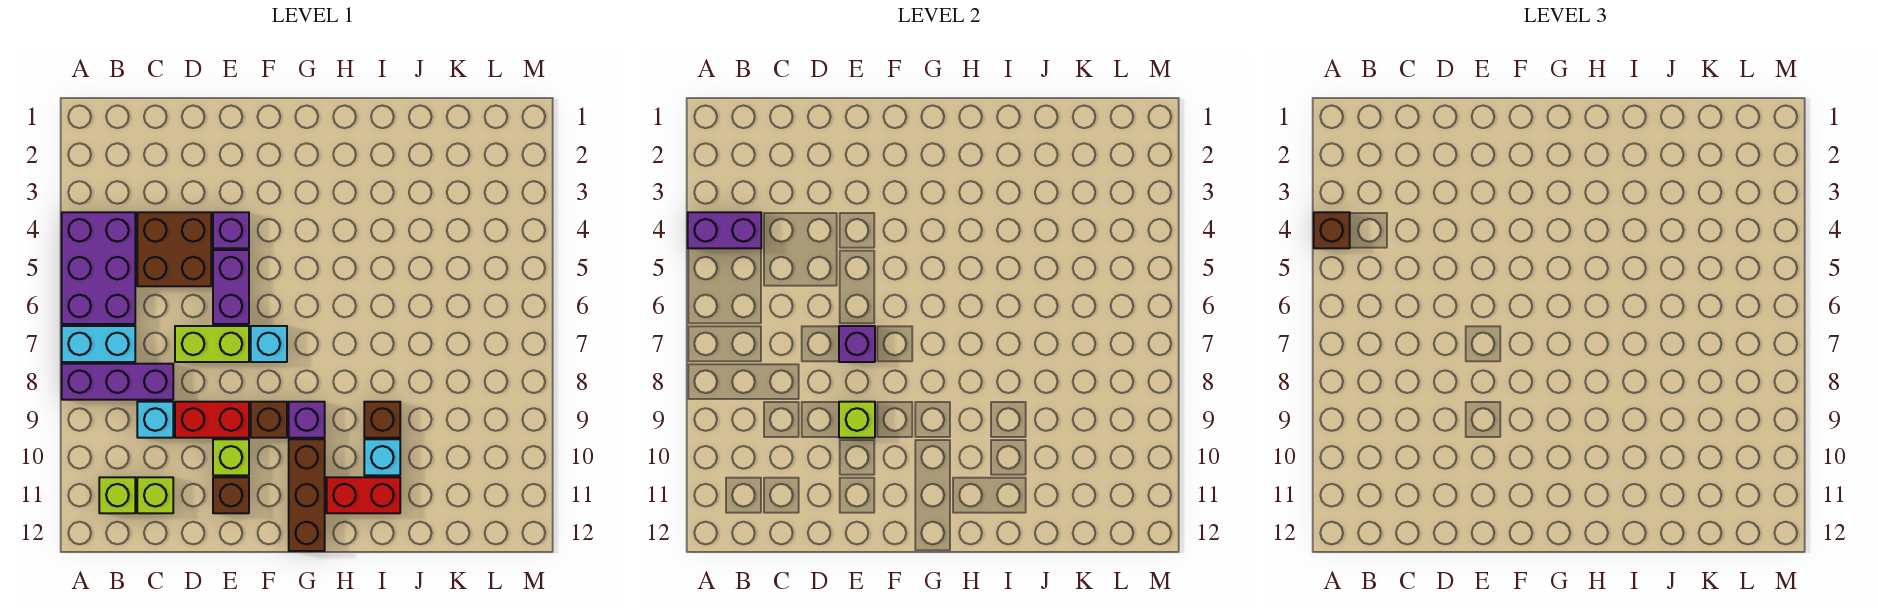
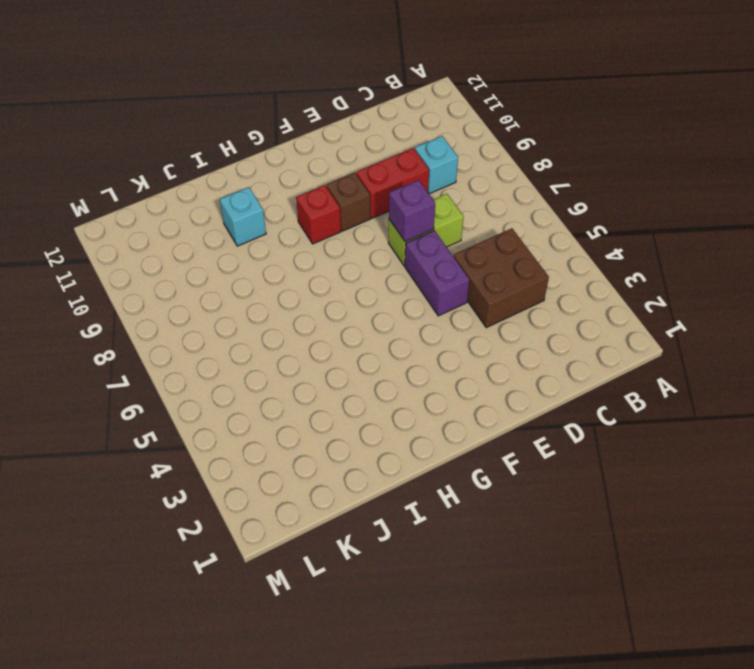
red brick G9 level 1 -> purple brick G9 level 1
none -> purple brick A4:B6 level 1
none -> cyan brick A7:B7 level 1
none -> purple brick A8:C8 level 1

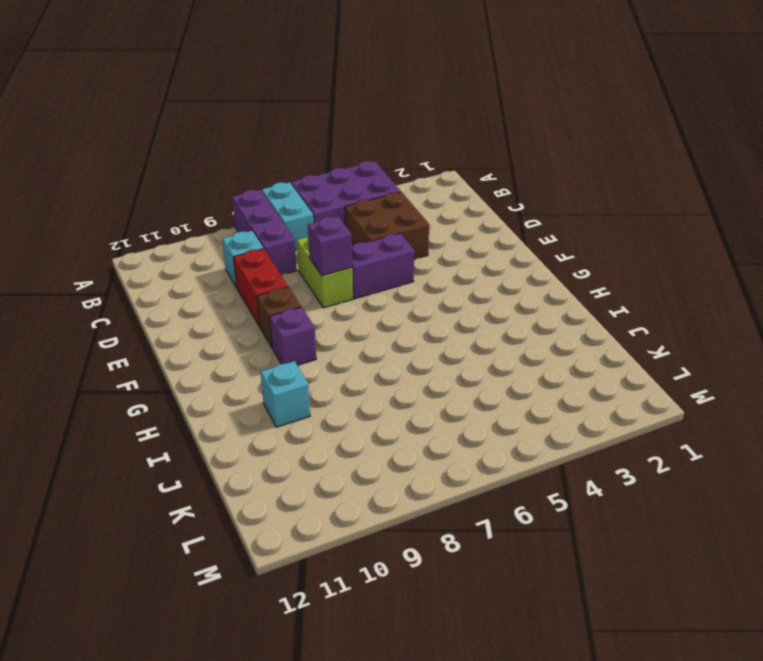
none -> lime brick B11 level 1
none -> lime brick C11 level 1
none -> purple brick E4 level 1

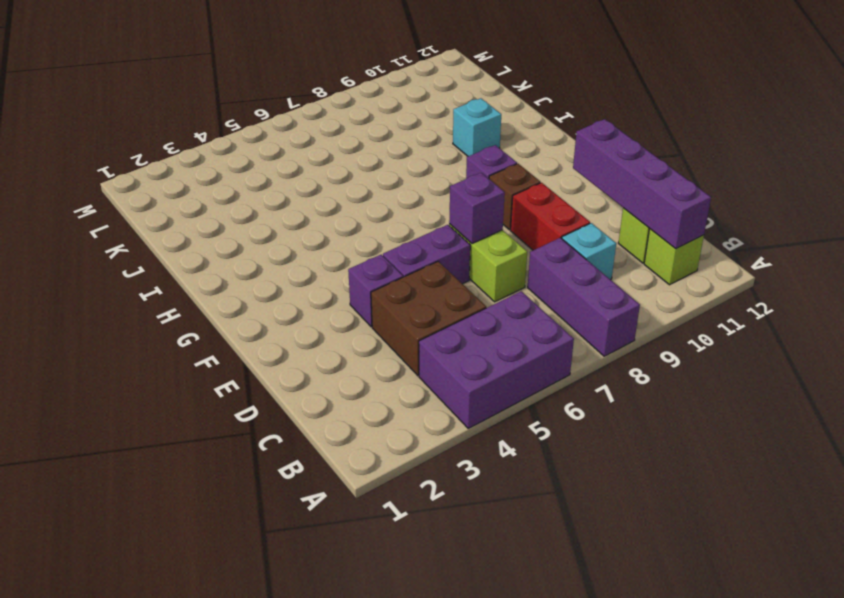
purple brick B11:E11 level 2 -> none
none -> cyan brick A7:B7 level 1
none -> lime brick E10 level 1
none -> brown brick E11 level 1

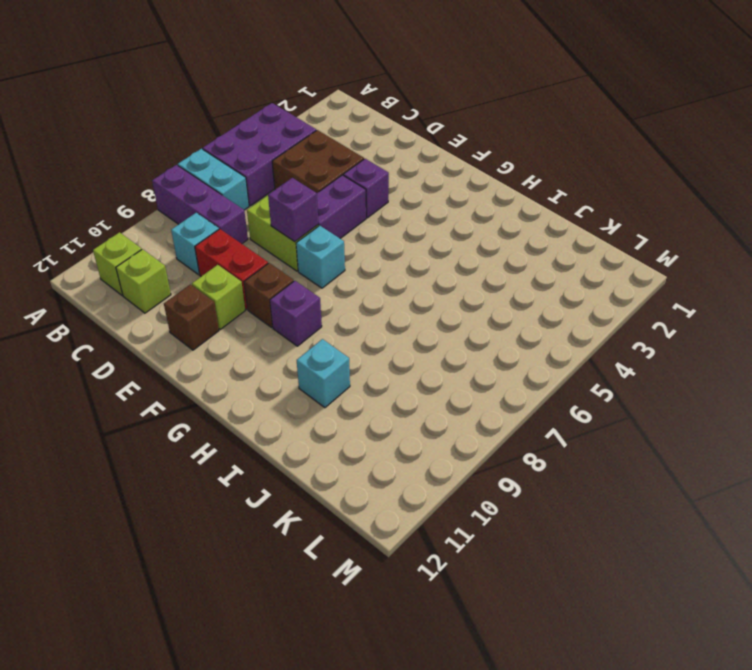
none -> brown brick G10:G12 level 1
none -> red brick H11:I11 level 1
none -> brown brick I9 level 1

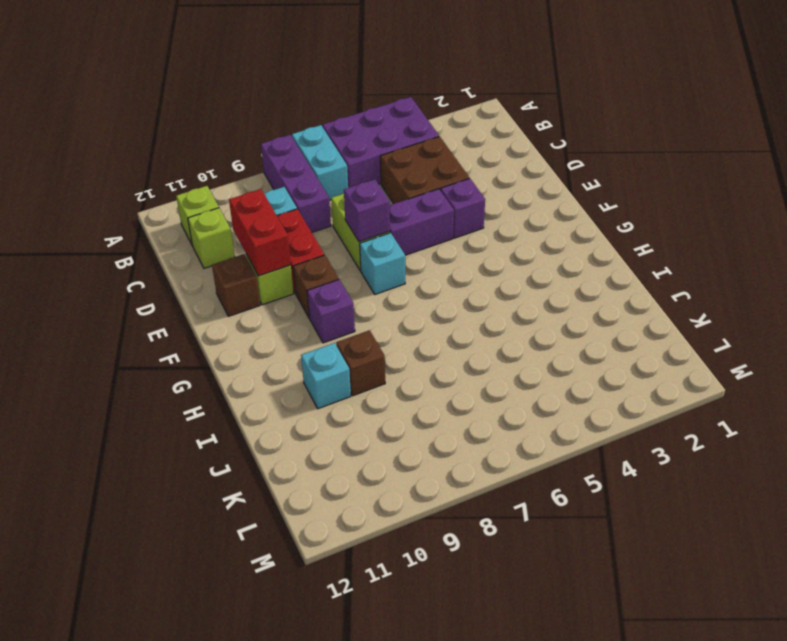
red brick D10:E10 level 2 -> red brick H11:I11 level 1
none -> brown brick G10:G12 level 1
none -> purple brick A4:B4 level 2
none -> lime brick E9 level 2

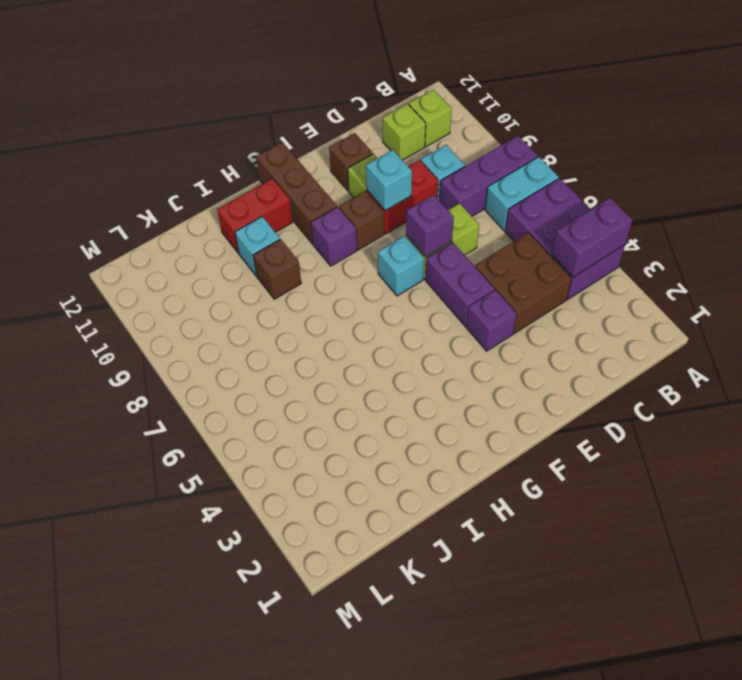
cyan brick E9 level 2 -> lime brick E9 level 2
none -> brown brick A4 level 3

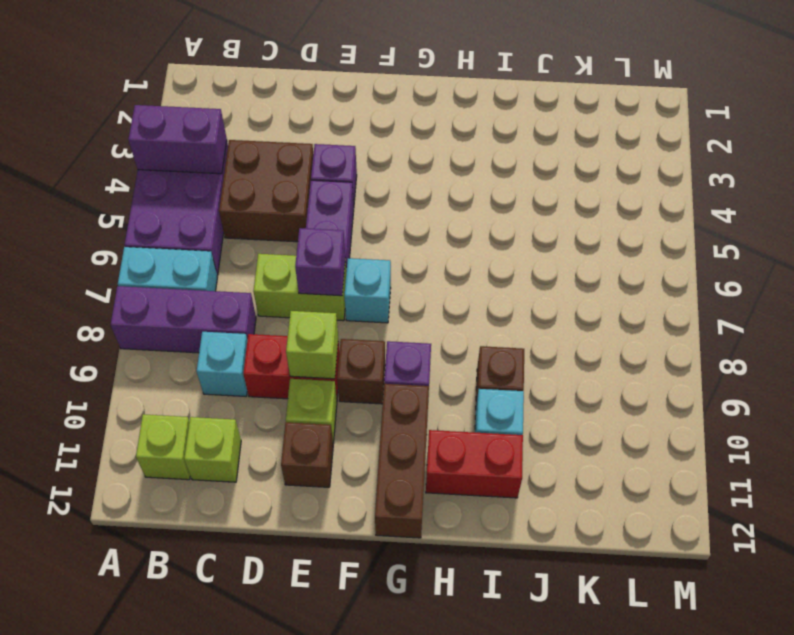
none -> brown brick A4 level 3

